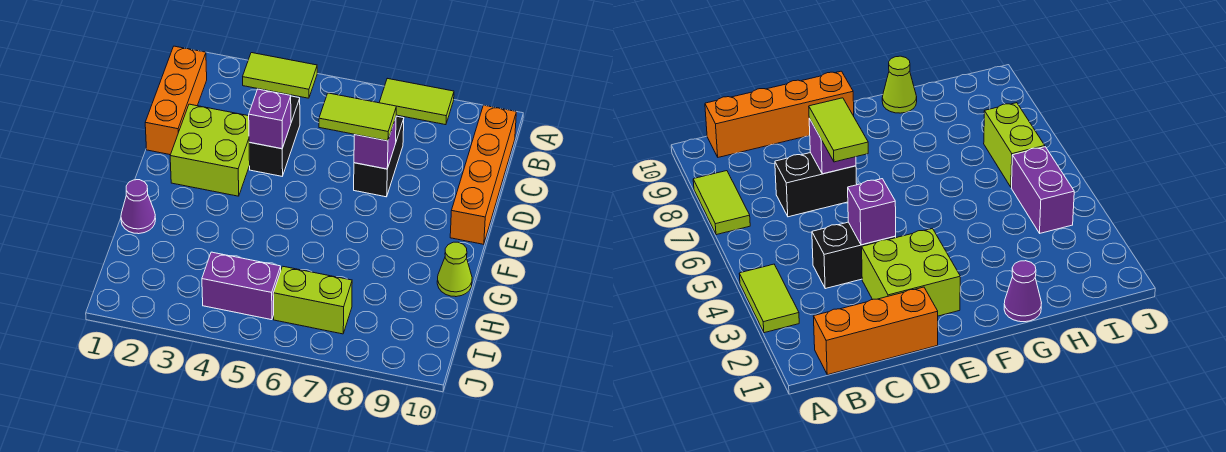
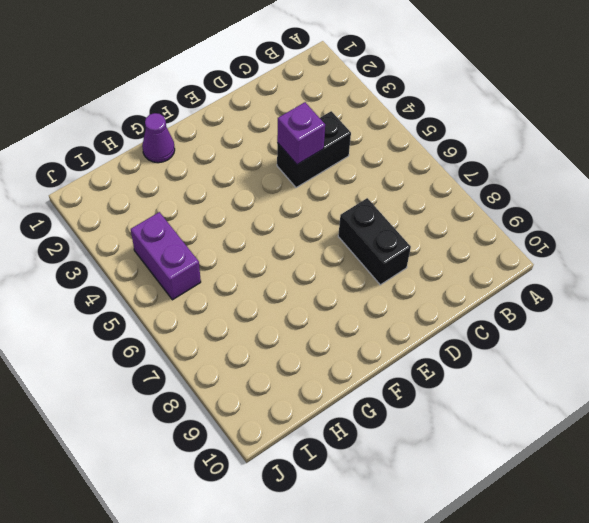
black brick D7:D8 level 1 -> black brick C7:D7 level 1
none -> lime tile A3:A4 level 1
none -> lime tile A7:A8 level 1
none -> orange brick B1:D1 level 1

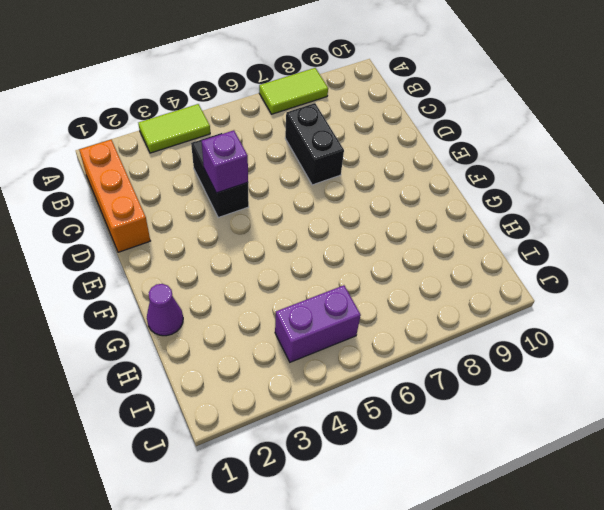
none -> orange brick B10:E10 level 1
none -> lime brick D2:E3 level 1
none -> lime cone G10 level 1

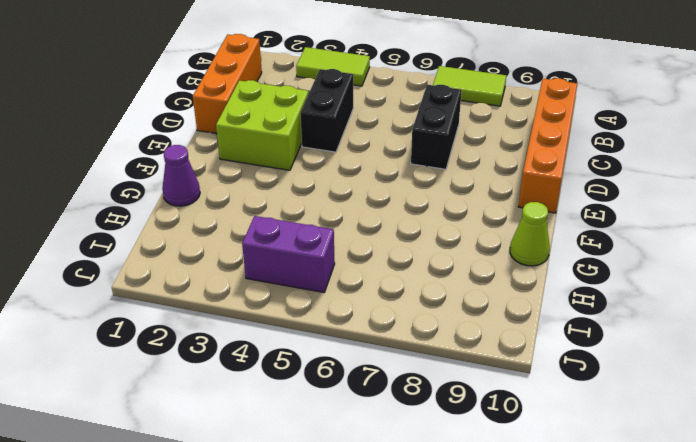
none -> lime brick I6:I7 level 1
none -> purple brick D4 level 2
none -> purple brick D7 level 2

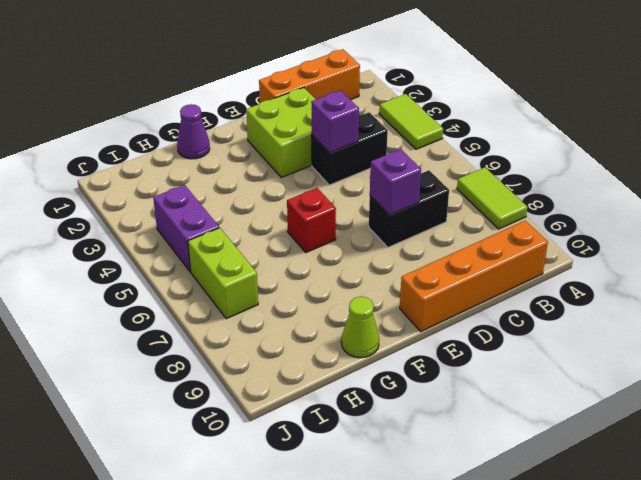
red brick F6 level 1 -> none
none -> lime tile D6:D7 level 3

